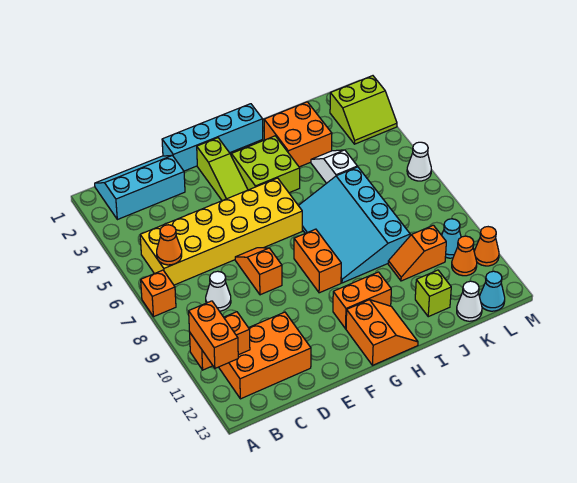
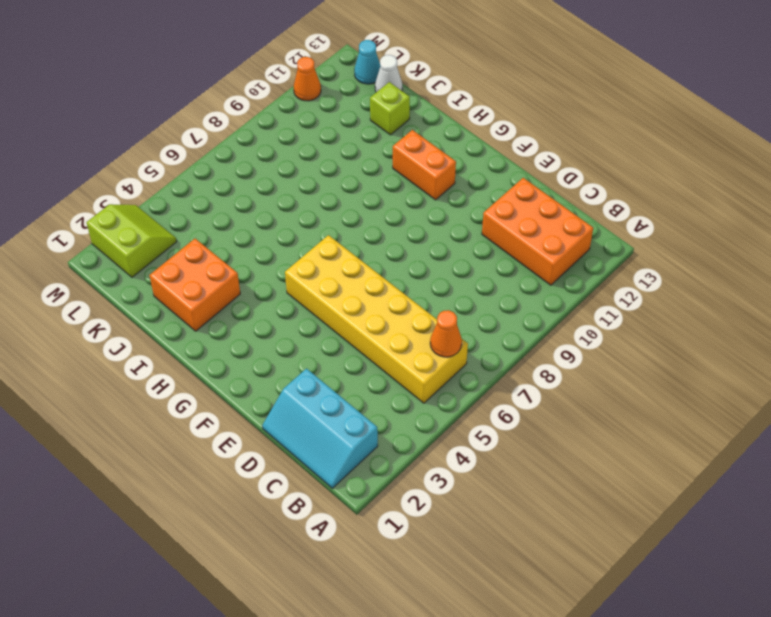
none -> orange brick A7 level 1
none -> white cone C8 level 1
none -> cyan brick E1:H1 level 1

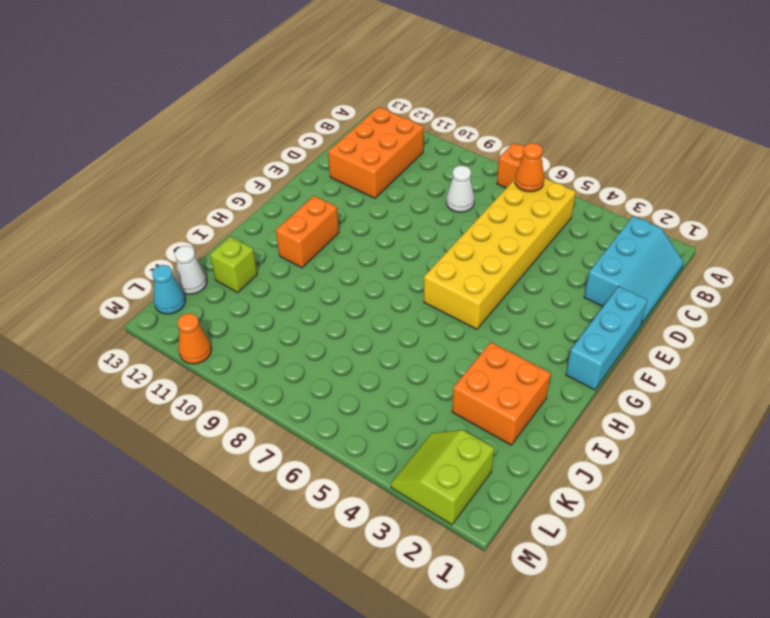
cyan brick E1:G1 level 1 -> cyan brick E1:H1 level 1
none -> orange slope E7:E8 level 1 top 8
none -> lime slope F2:F4 level 1 top 2
none -> lime brick G3:H4 level 1

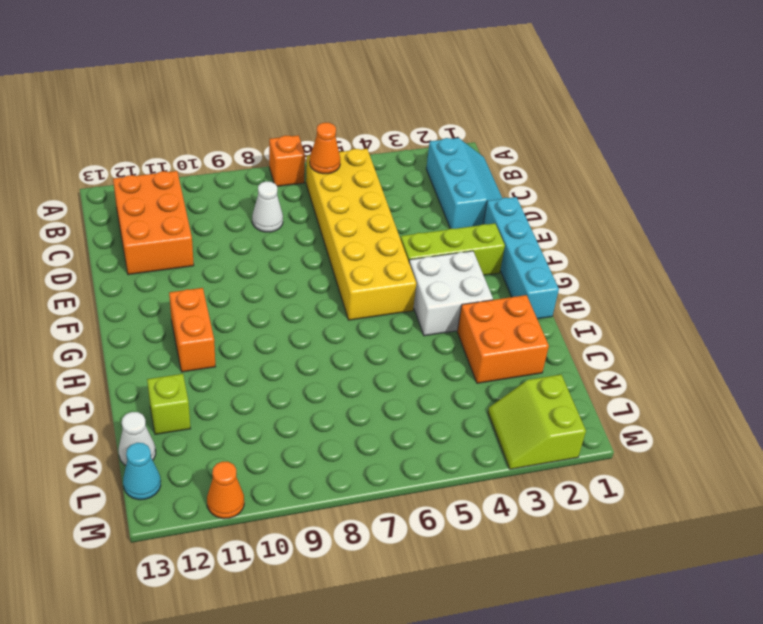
lime brick F2:F4 level 1 -> lime slope F2:F4 level 1 top 2
white brick G3:H4 level 1 -> lime brick G3:H4 level 1
none -> orange slope E7:E8 level 1 top 8
none -> orange brick G8:G9 level 1
none -> orange slope G12:H13 level 1 top G

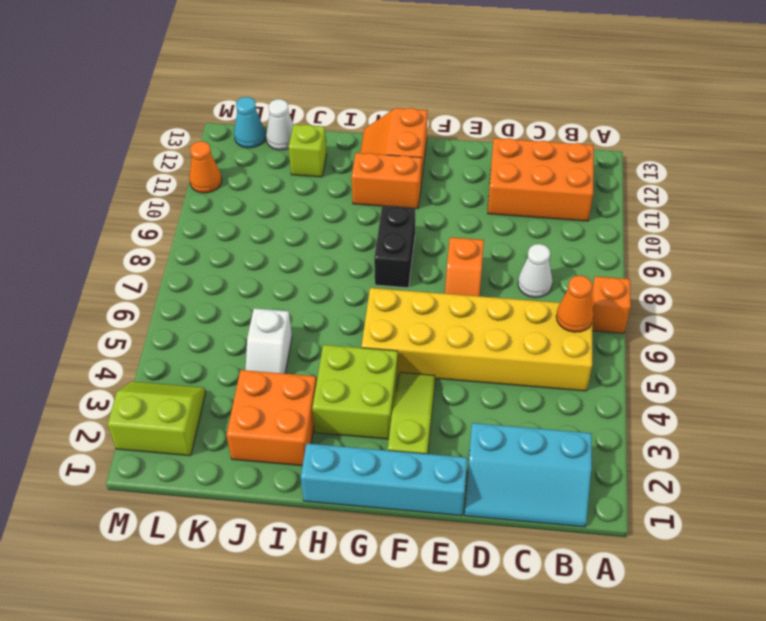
black brick G8:G9 level 1 -> orange brick G8:G9 level 1
none -> cyan slope H6:J9 level 1 top J
none -> orange slope J10:K10 level 1 top K
none -> cyan cone L10 level 1

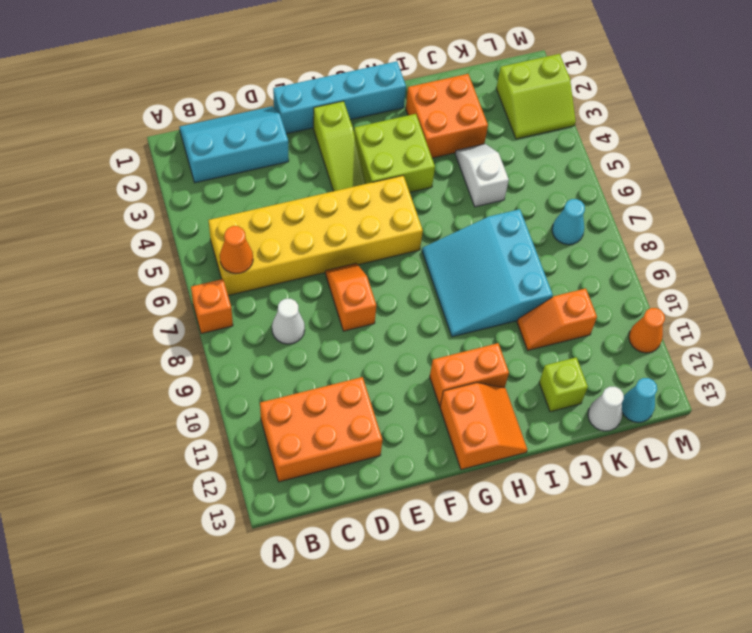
cyan slope H7:J9 level 1 top J -> cyan slope H6:J9 level 1 top J
cyan cone L7 level 1 -> cyan cone L10 level 1
none -> orange brick G8:G9 level 1
none -> orange cone L11 level 1
none -> white cone M6 level 1

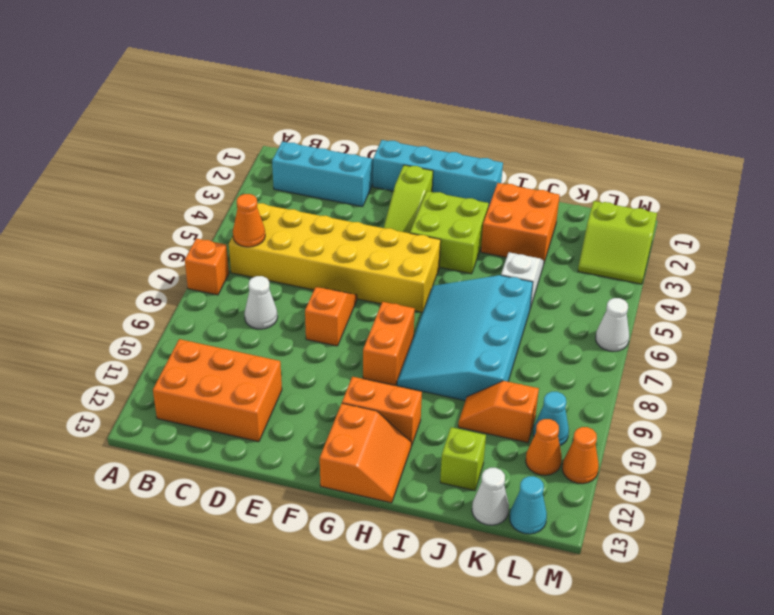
none -> orange brick A11:B11 level 2
none -> orange brick A11:A12 level 3

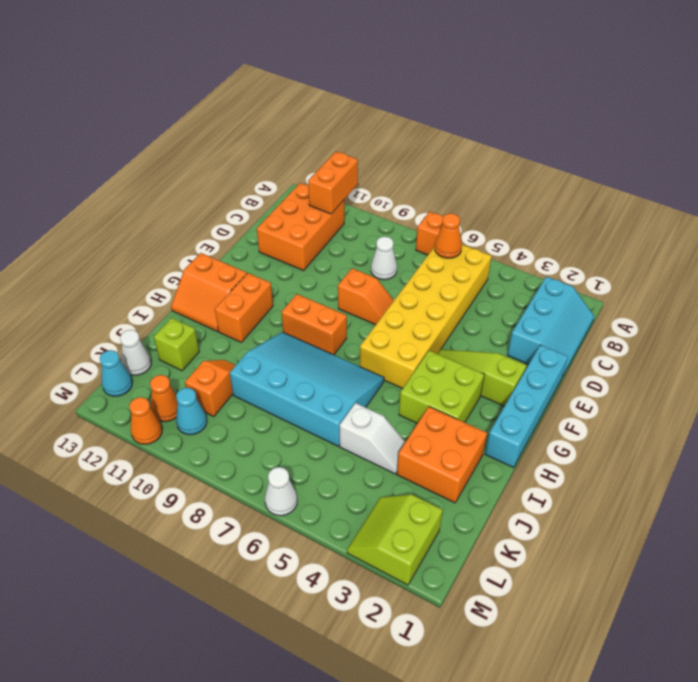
none -> orange brick A11:A12 level 3

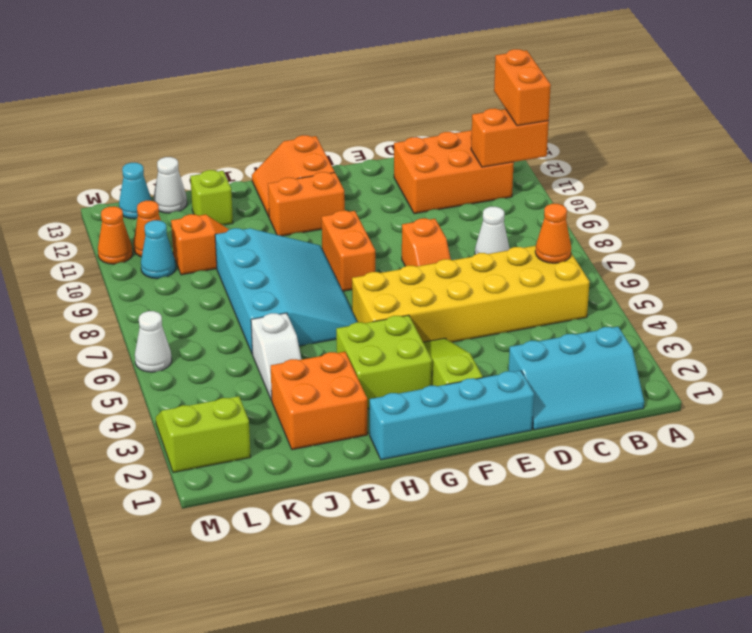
none -> orange brick A7 level 1

